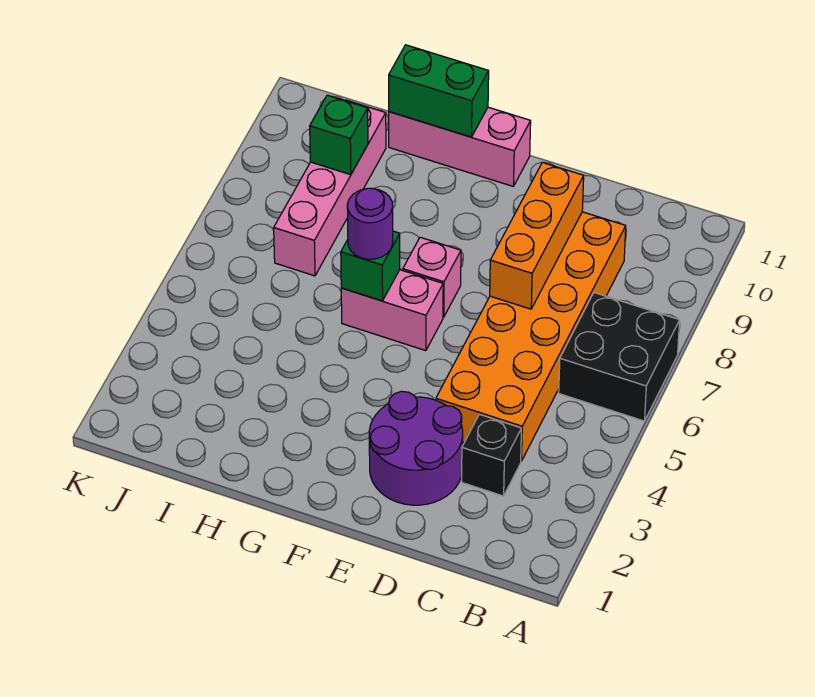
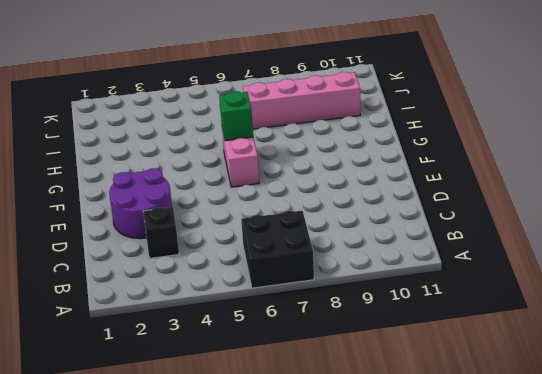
none -> orange brick C4:D9 level 1
none -> pink brick F7 level 1
none -> pink brick F11:H11 level 1

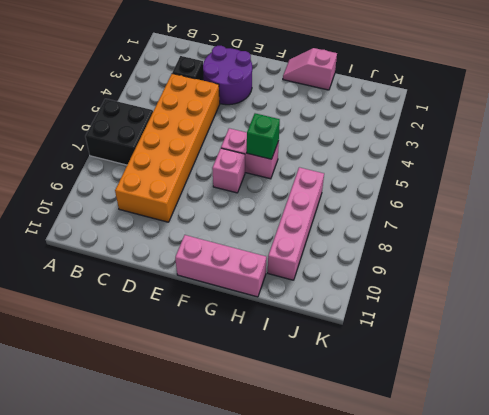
pink slope G1:H1 level 1 top H -> none
none -> orange brick D7:D9 level 2
none -> green brick G11:H11 level 2
none -> green brick I9 level 2

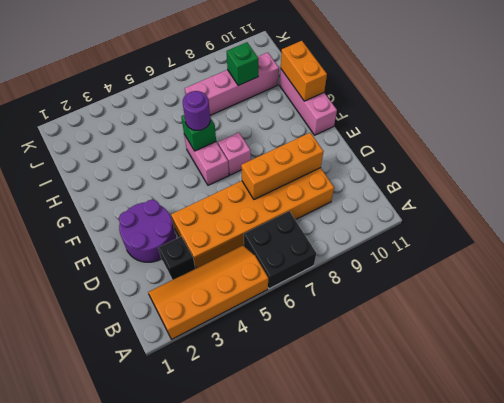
orange slope A2:B5 level 1 top A -> none
orange brick G11:H11 level 2 -> green brick G11:H11 level 2

